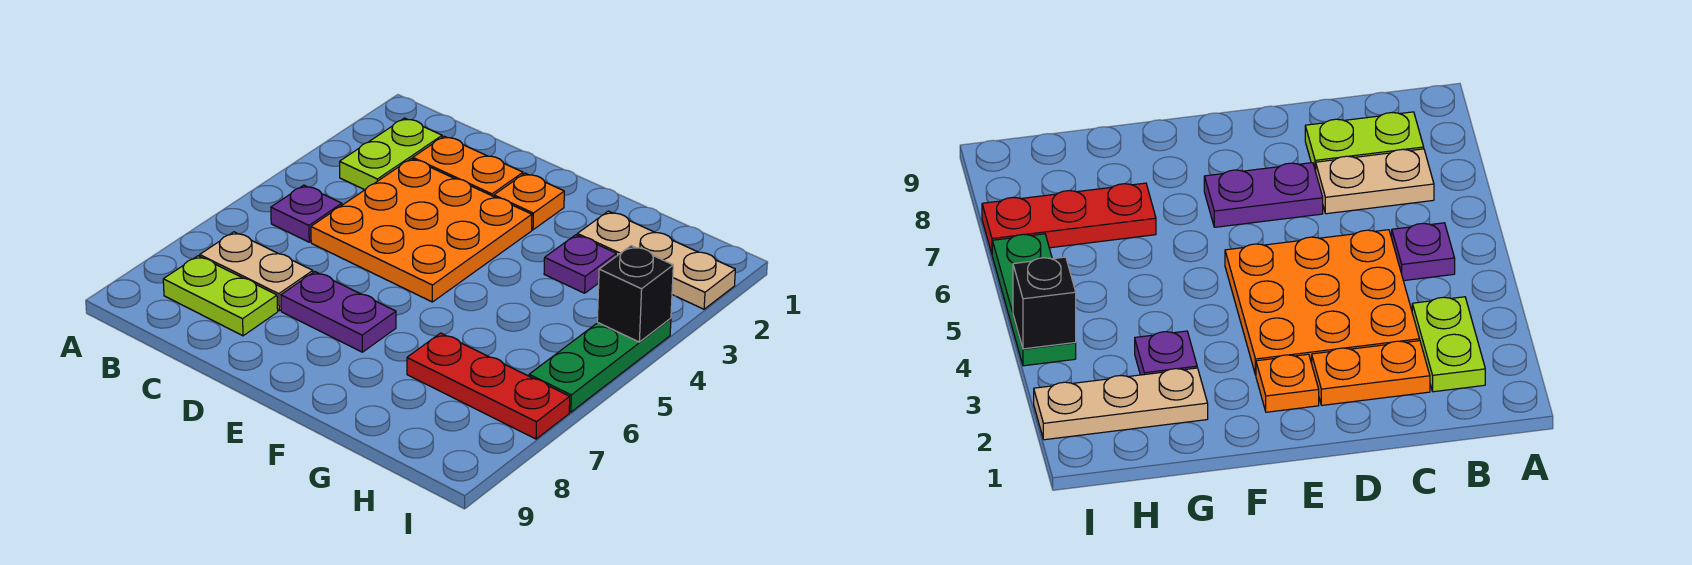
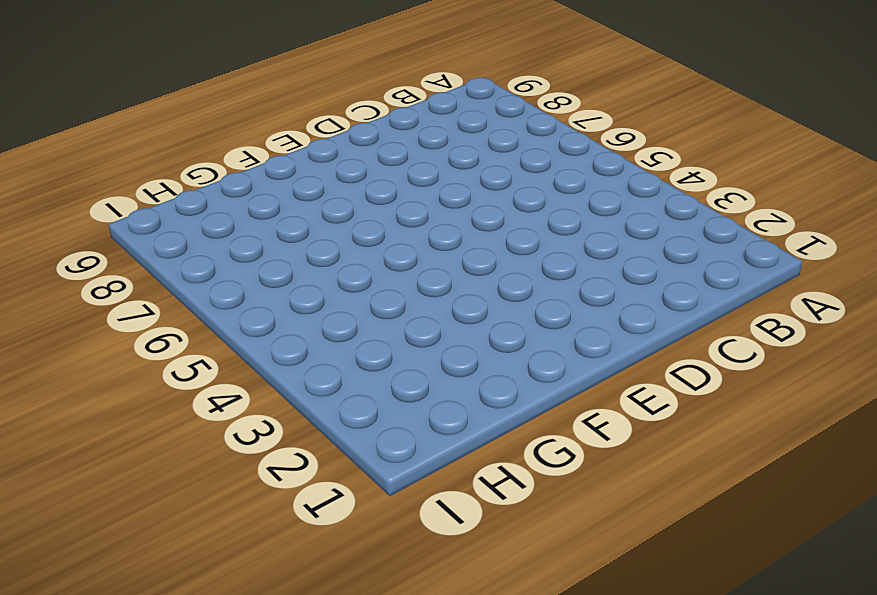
none -> lime plate B2:B3 level 1
none -> purple plate B5 level 1
none -> tan plate B7:C7 level 1

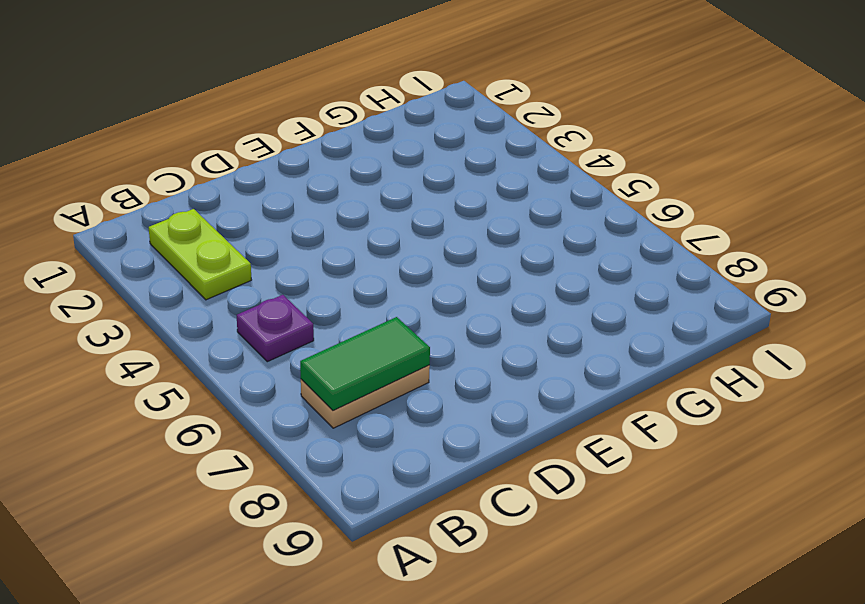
green tile B7:C7 level 2 -> none
none -> lime plate B8:C8 level 1
none -> orange plate C2:D2 level 1
none -> orange plate C3:E5 level 1

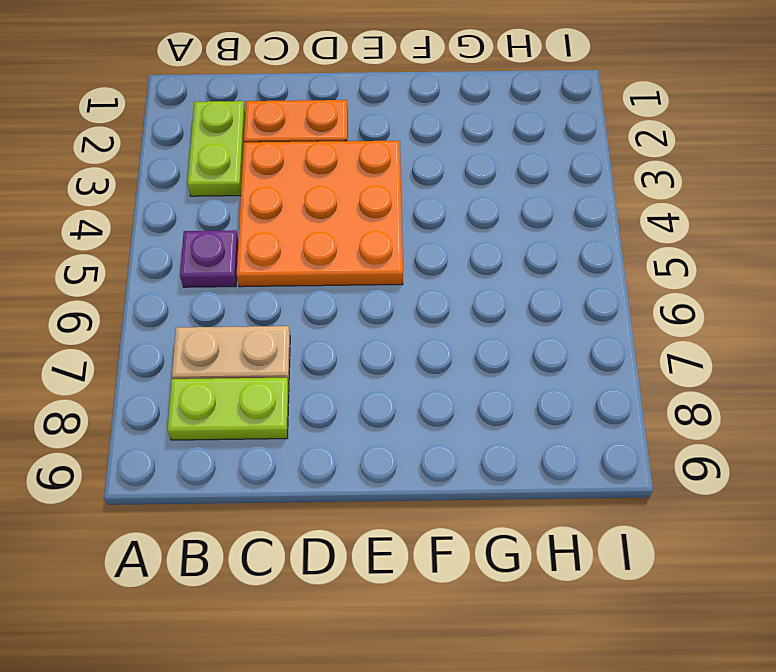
none -> purple plate D7:E7 level 1
none -> orange plate E2 level 1
none -> tan plate G2:I2 level 1

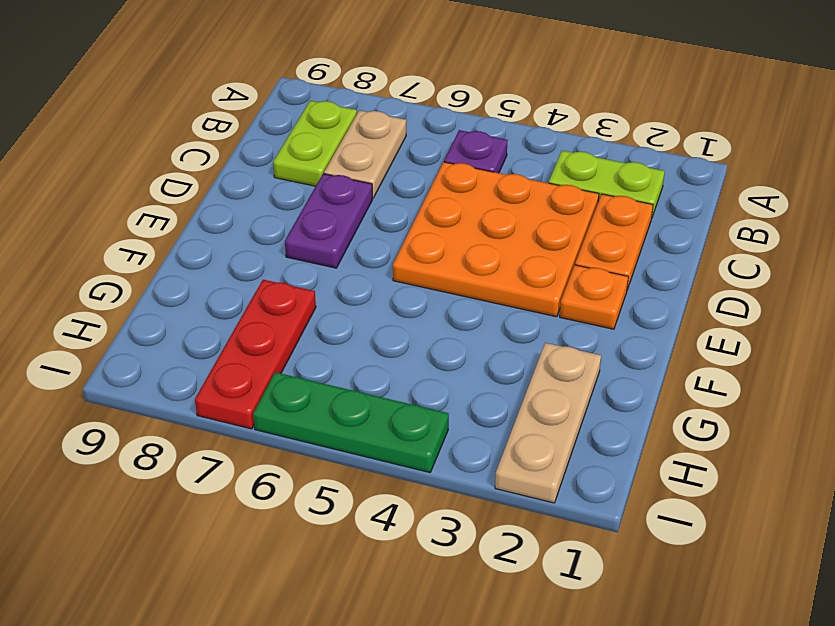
none -> purple plate G3 level 1
none -> black brick I4 level 2

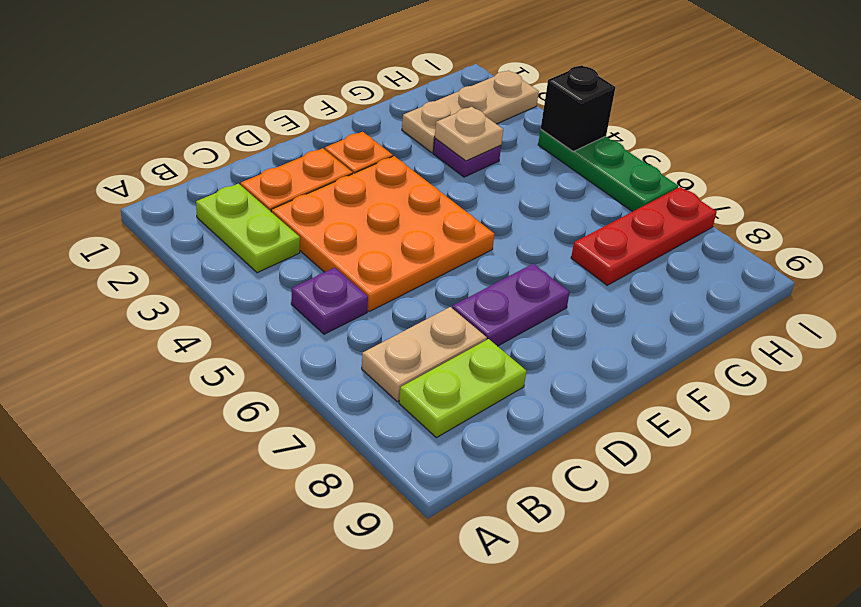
tan plate G3 level 2 -> none

